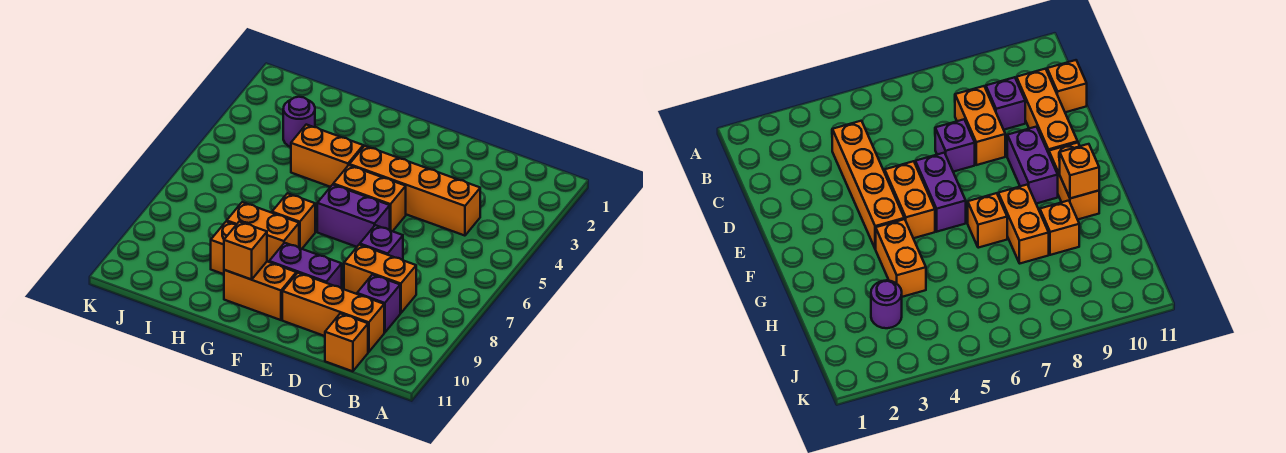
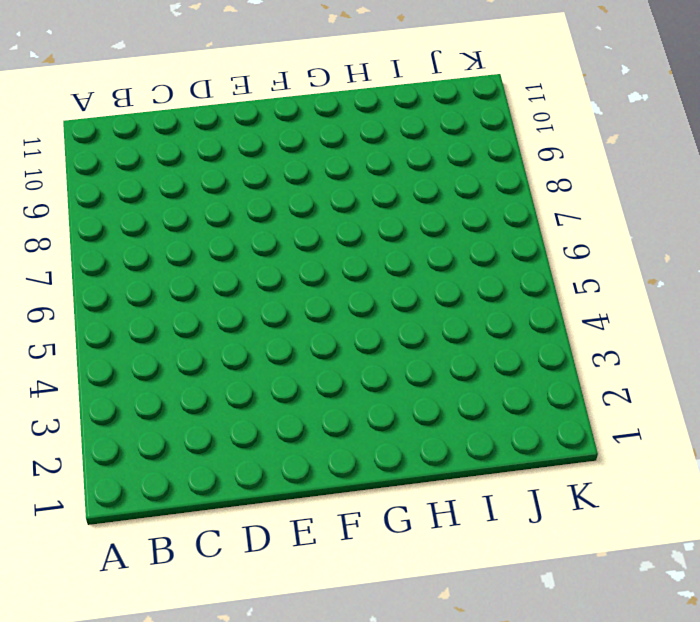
none -> orange brick C4:F4 level 1
none -> orange brick C8:D8 level 1
none -> purple brick C9 level 1

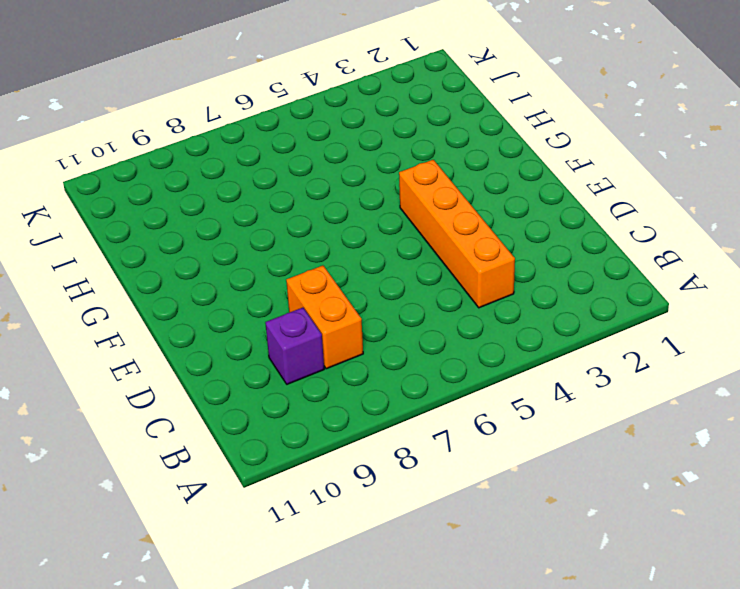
none -> orange brick C10:E10 level 1
none -> orange brick C11 level 1
none -> purple brick D7 level 1

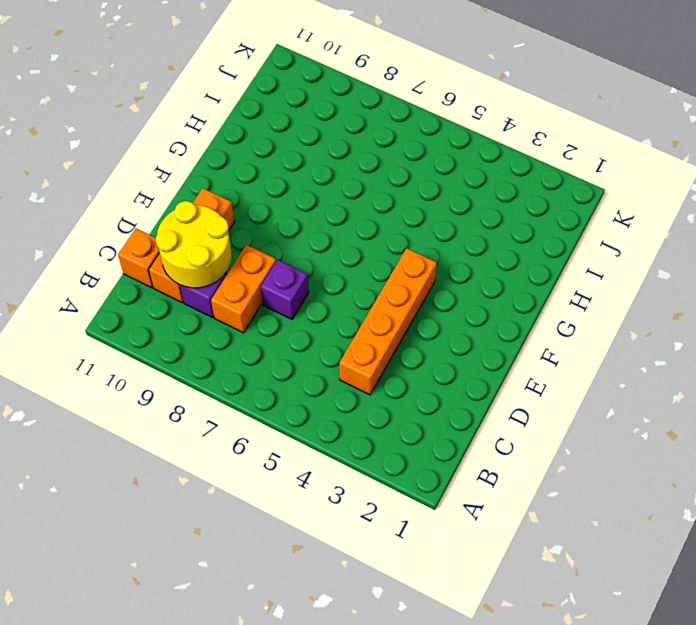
yellow round brick C9:D10 level 2 -> none
none -> orange brick E5:F5 level 1
none -> purple brick E6:F6 level 1
none -> purple brick E9:F9 level 1

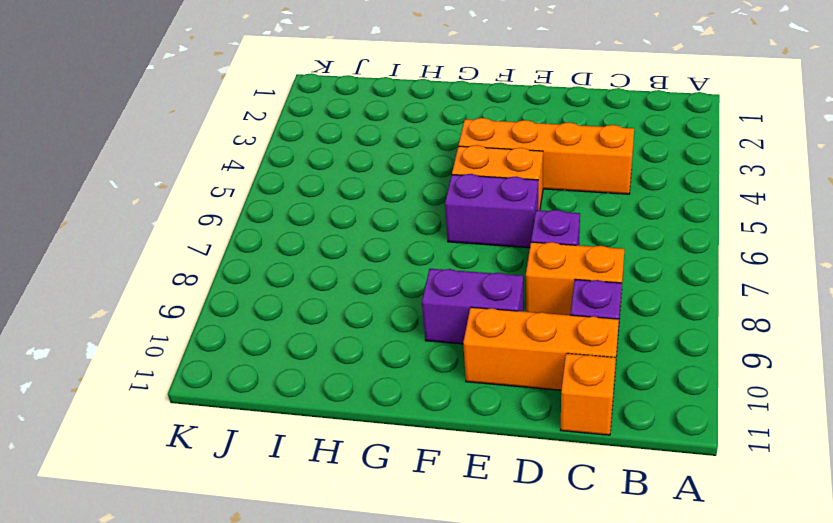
none -> orange brick F10:G10 level 1
none -> orange brick G4:H4 level 1
none -> orange brick G7 level 1

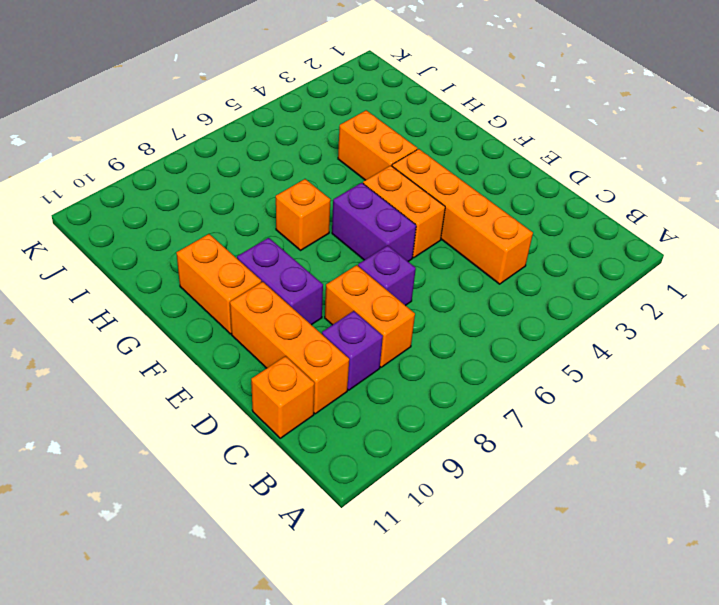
none -> orange brick G8:H8 level 1
none -> orange brick H9 level 1
none -> purple round brick I3 level 1

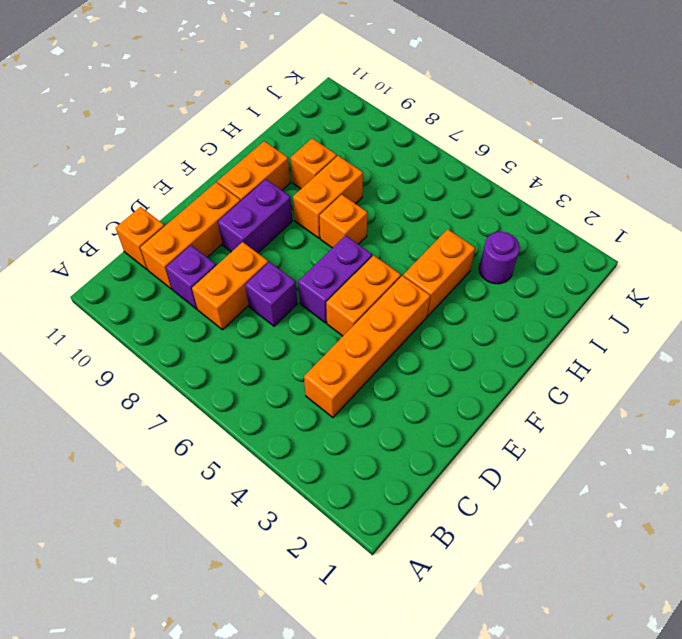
none -> orange brick G10 level 2

